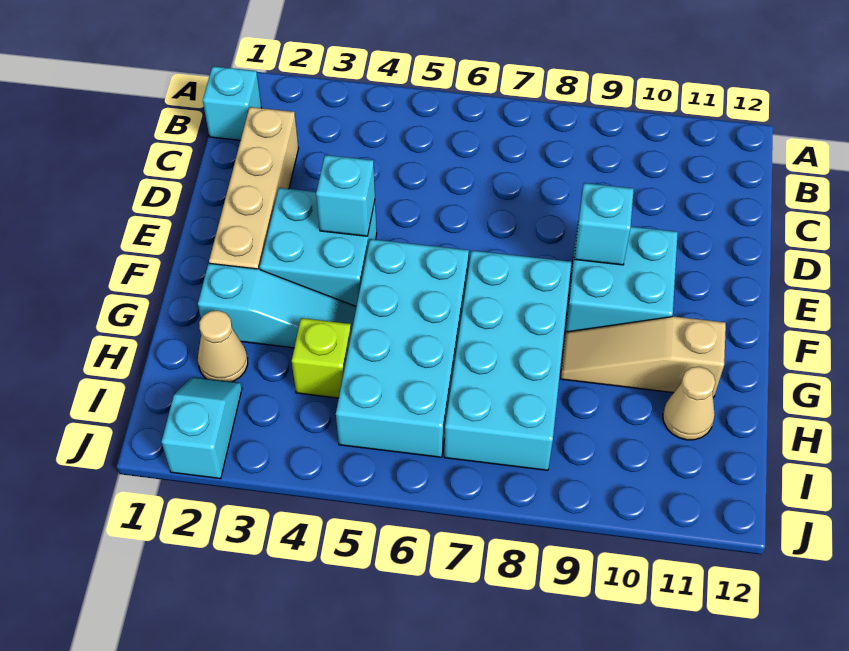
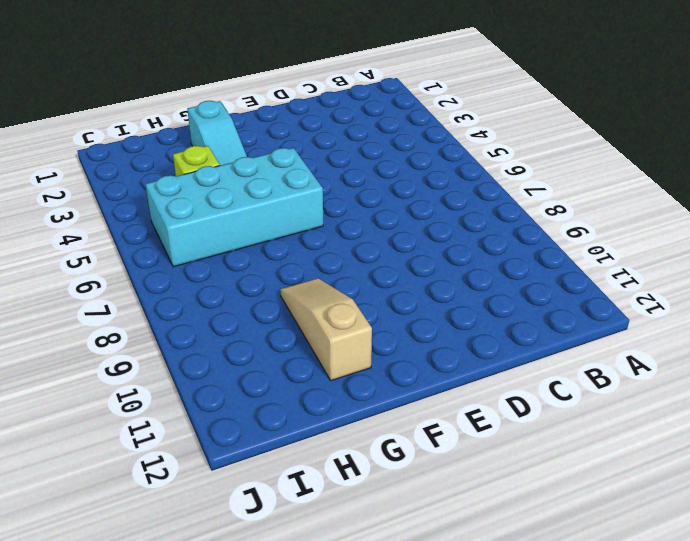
none -> cyan brick B1 level 1
none -> tan brick C2:F2 level 1
none -> cyan brick E3:F4 level 1

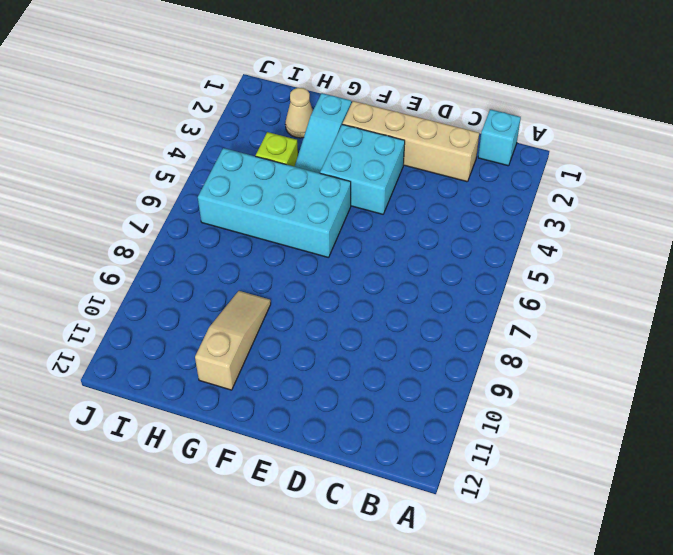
none -> cyan brick E9:F10 level 1
none -> cyan brick F7:I8 level 1
none -> tan cone H11 level 1

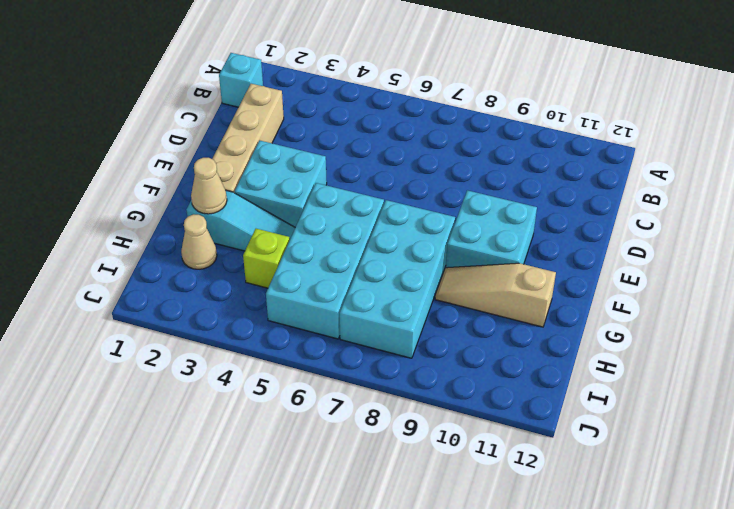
tan cone G2 level 2 -> tan cone H11 level 1
none -> cyan slope I2:J2 level 1 top J
none -> cyan brick E4 level 2
none -> cyan brick E9 level 2

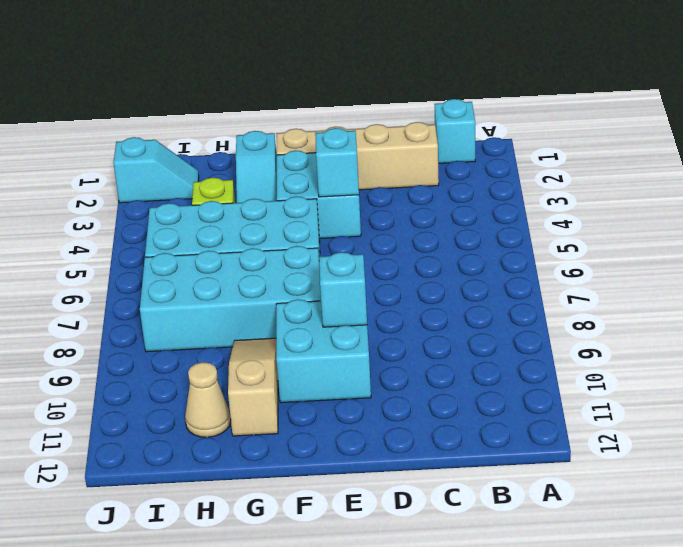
none -> tan cone H2 level 1

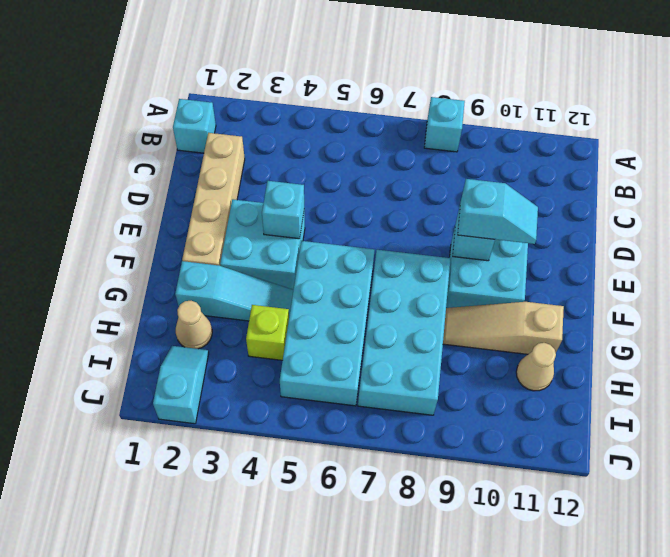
cyan brick A8 level 1 -> none
cyan slope E9:E10 level 3 top 9 -> none

